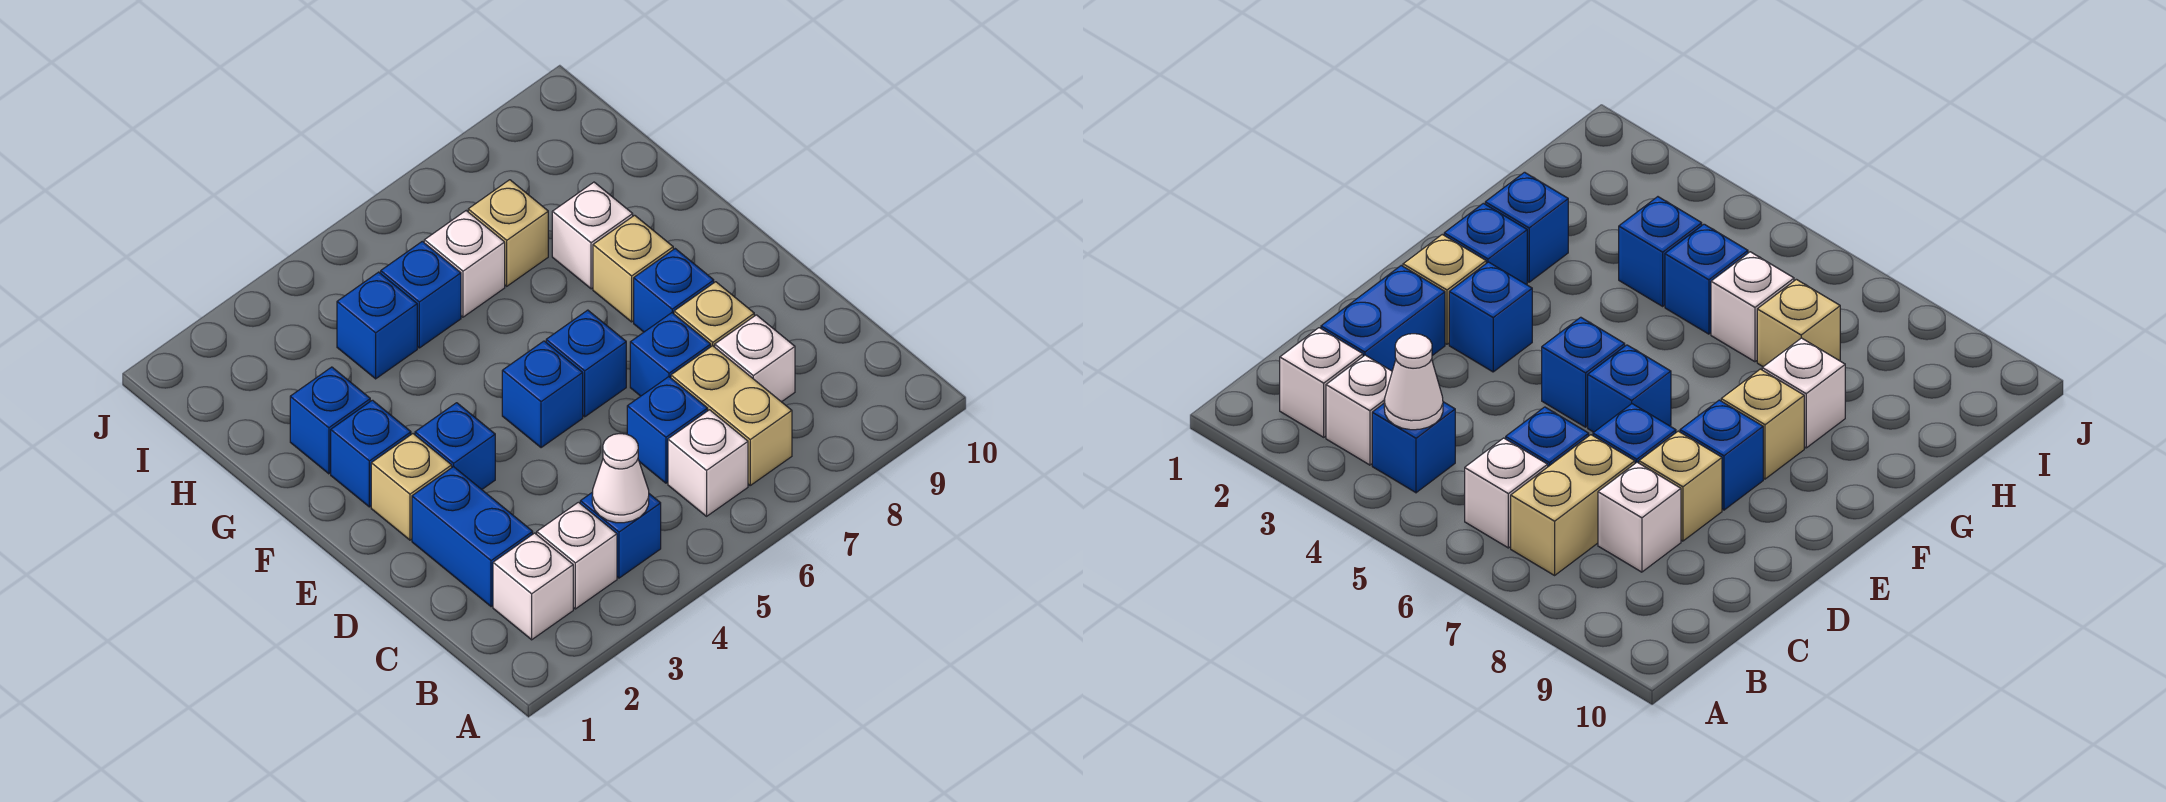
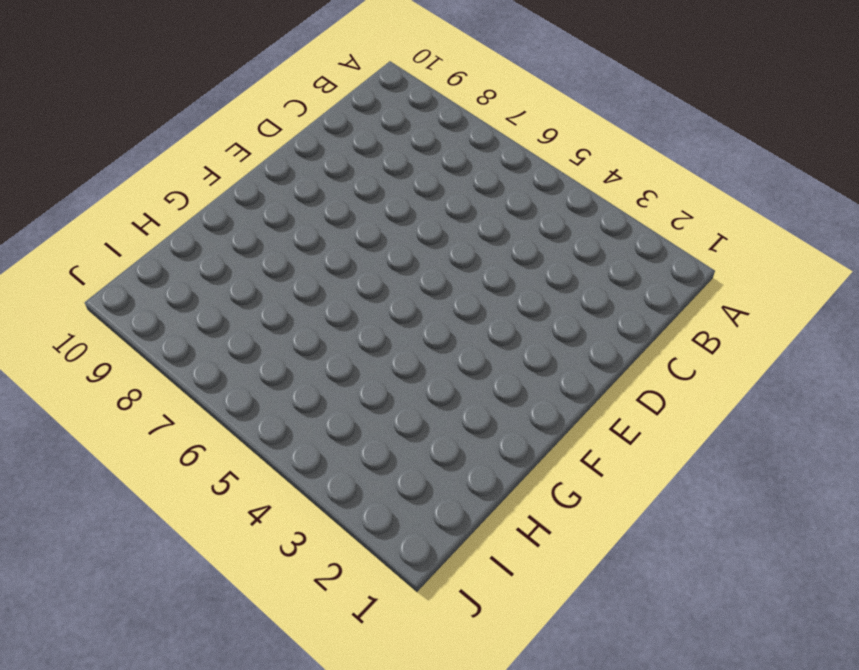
none -> white brick B2 level 1
none -> white brick B3 level 1
none -> blue brick B4 level 1

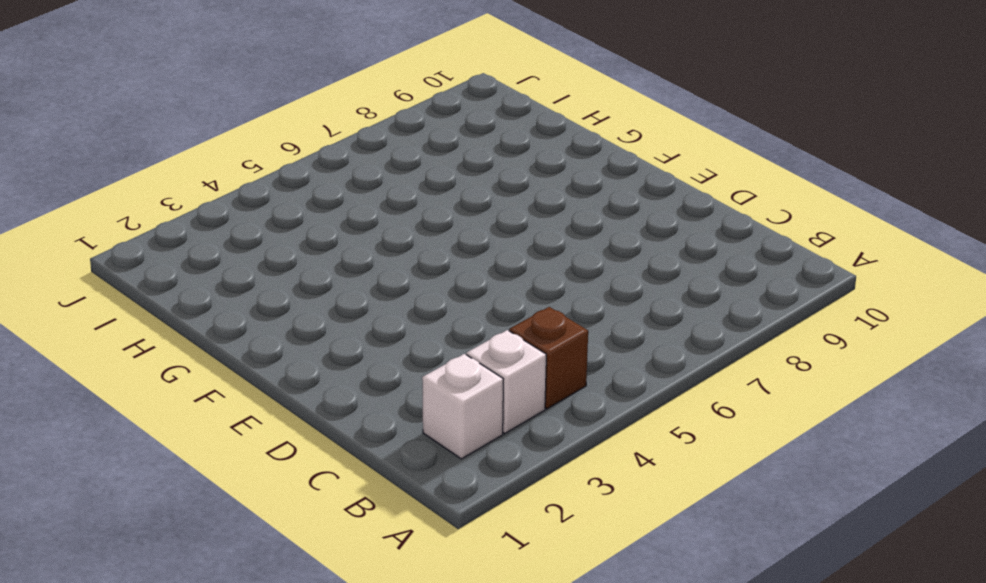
brown brick B4 level 1 -> blue brick B4 level 1
none -> white brick B6 level 1
none -> tan brick B7:C7 level 1
none -> blue brick C2:D2 level 1

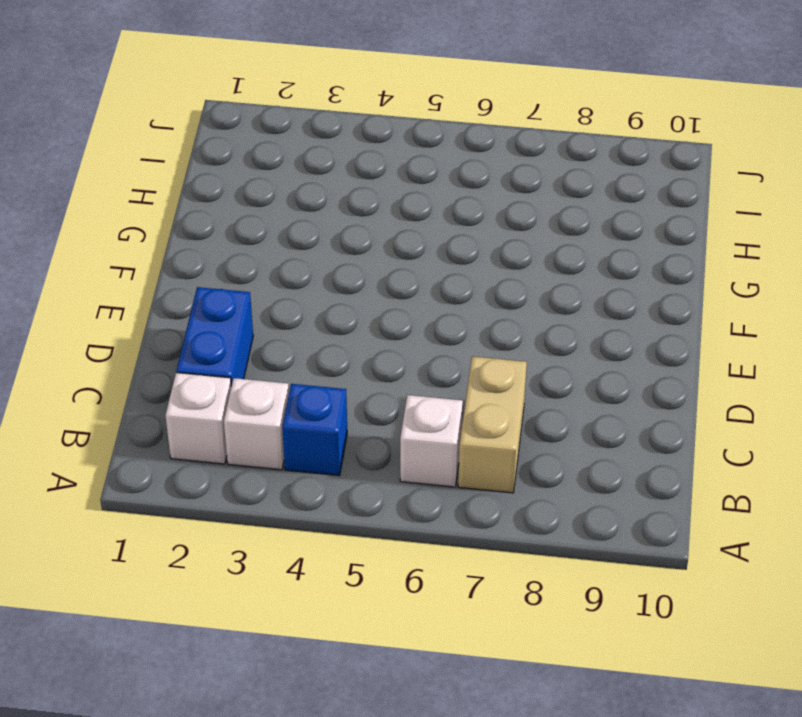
none -> blue brick C6 level 1
none -> white brick C8 level 1
none -> blue brick D7 level 1

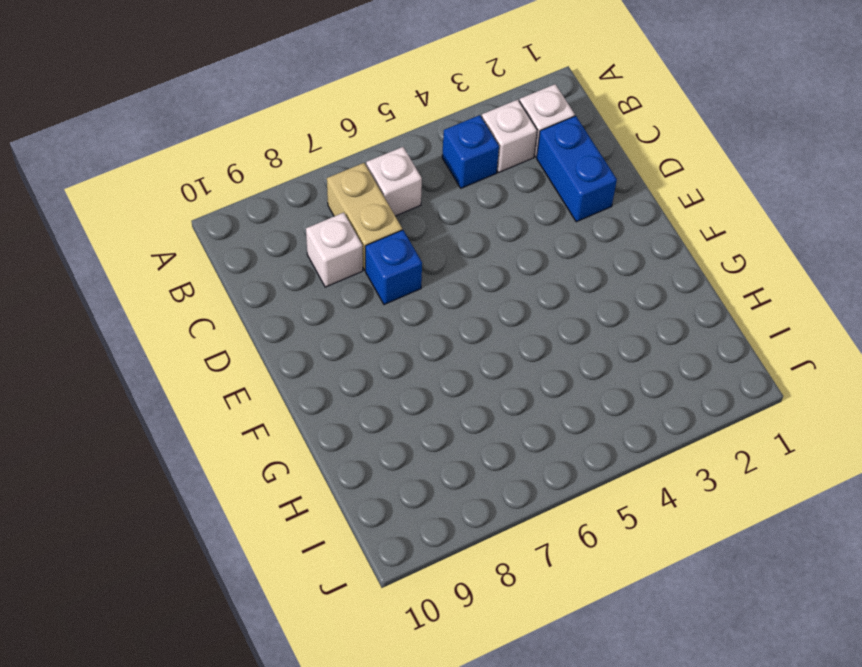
none -> blue brick C6 level 1
none -> tan brick D8 level 1
none -> tan brick E2 level 1

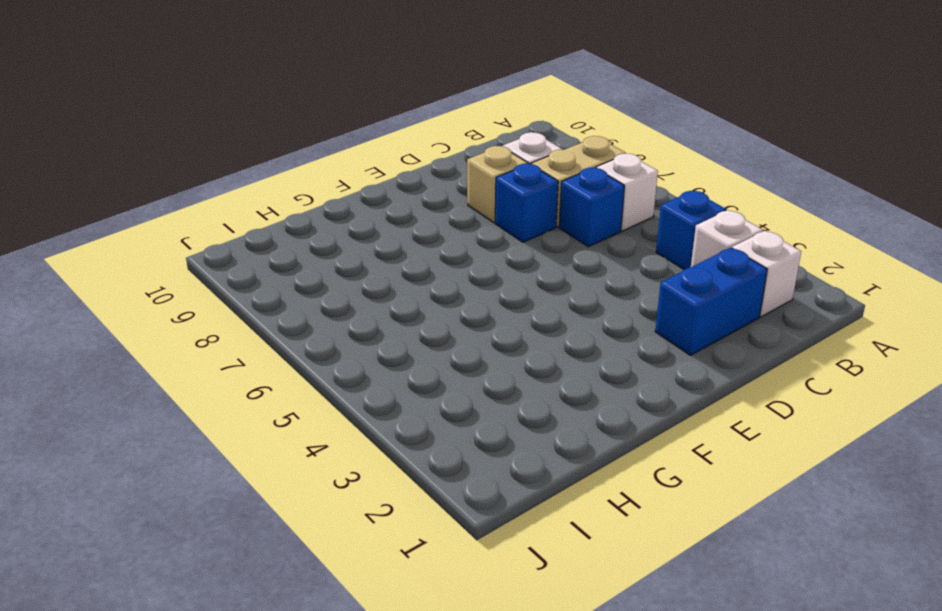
none -> tan brick E2 level 1
none -> blue brick E3 level 1
none -> blue brick E5 level 1

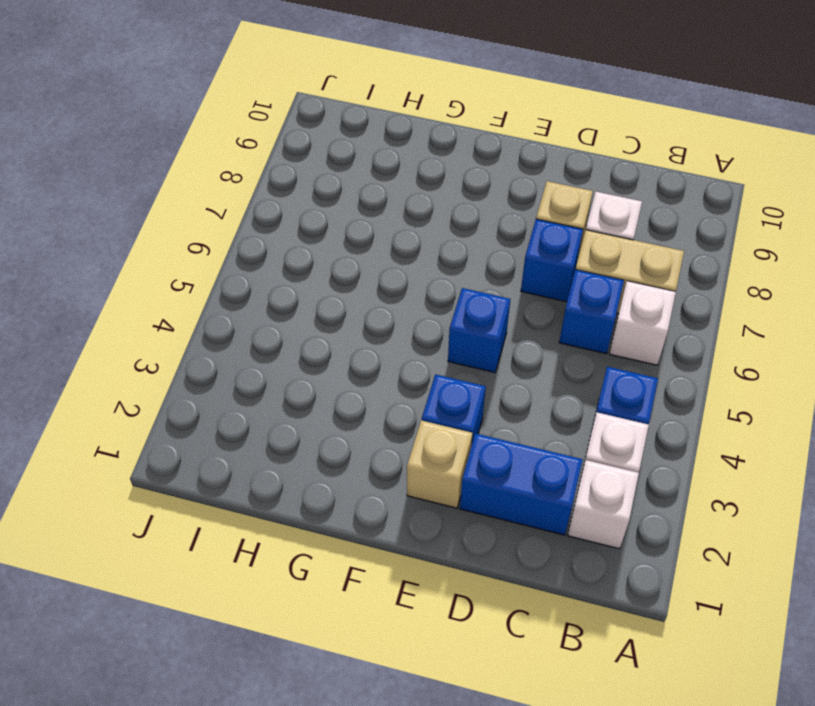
none -> blue brick E6 level 1
none -> blue brick E8 level 1
none -> blue brick F2 level 1

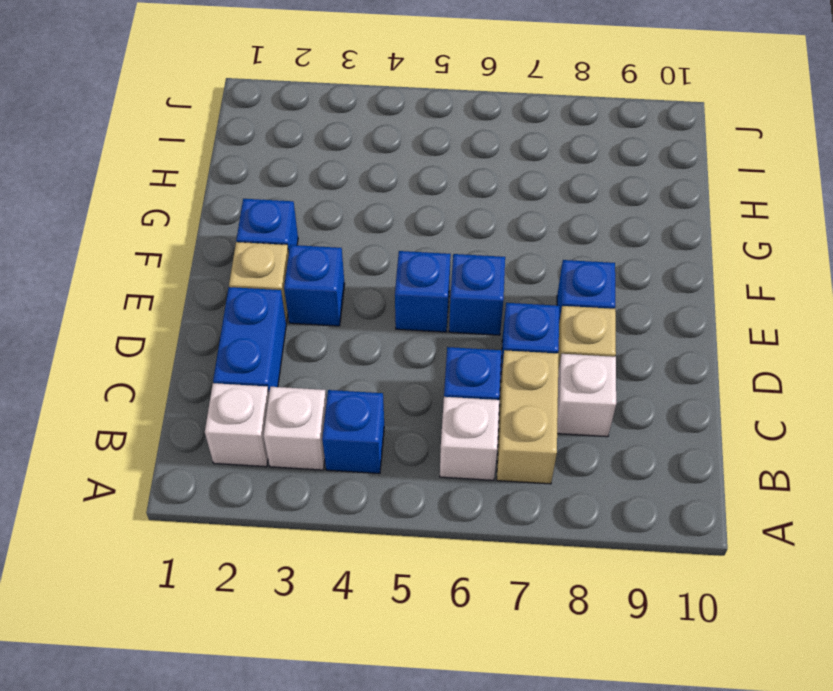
none -> tan brick F8 level 1
none -> blue brick G2 level 1
none -> white brick G8 level 1

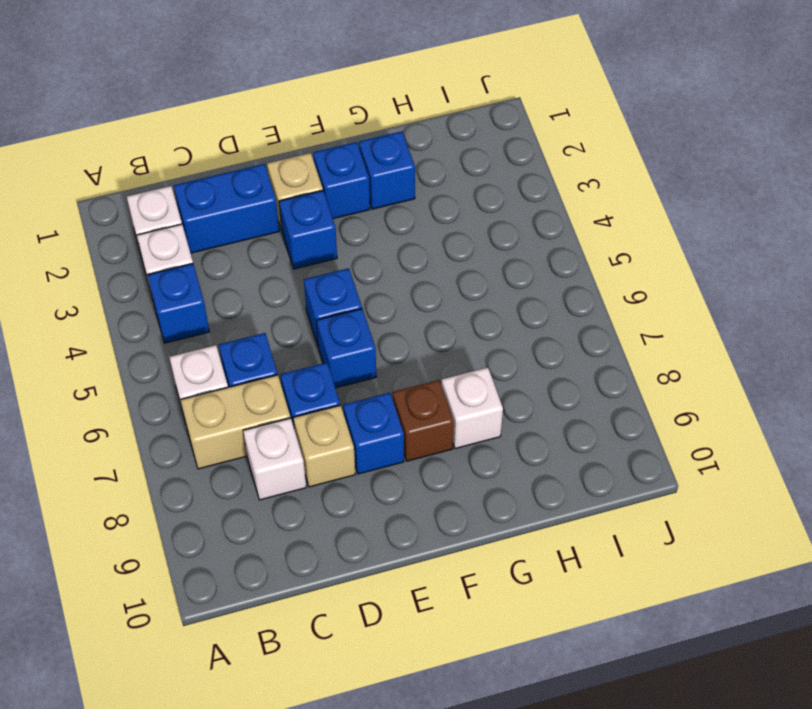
brown brick F8 level 1 -> tan brick F8 level 1
none -> blue brick H4 level 1
none -> blue brick H5 level 1
none -> white brick H6 level 1

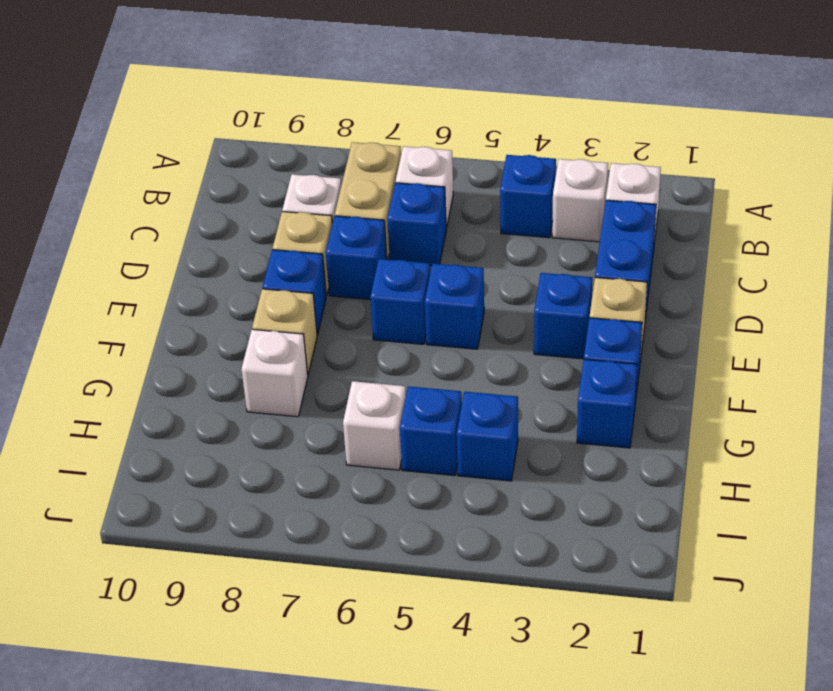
none -> tan brick H7 level 1
none -> white cone B4 level 2

